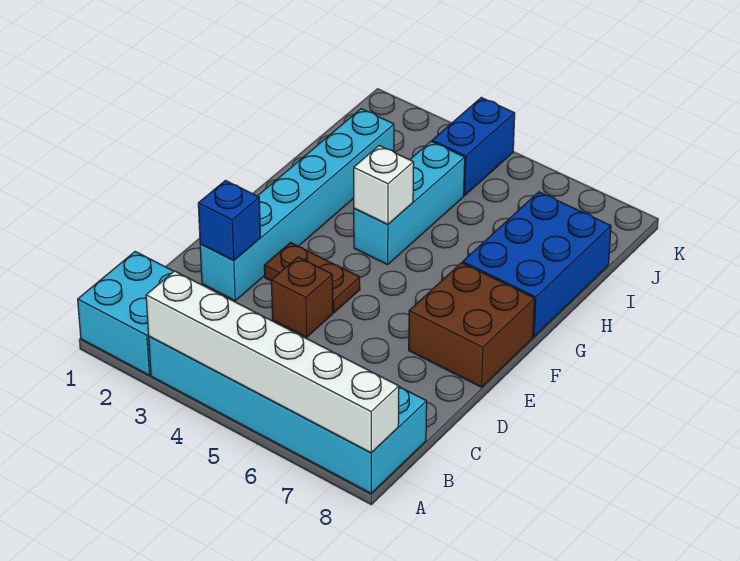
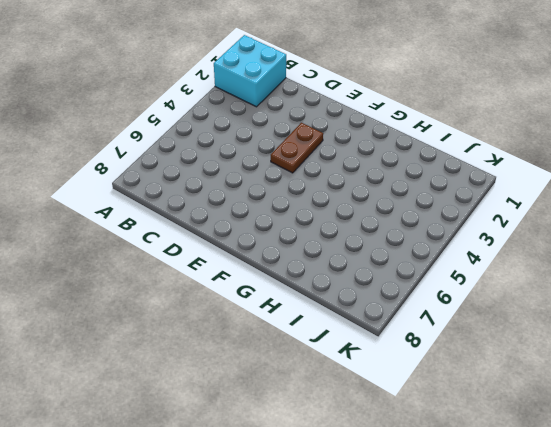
none -> cyan brick A3:B8 level 1
none -> cyan brick D2:I2 level 1
none -> brown brick D4 level 1

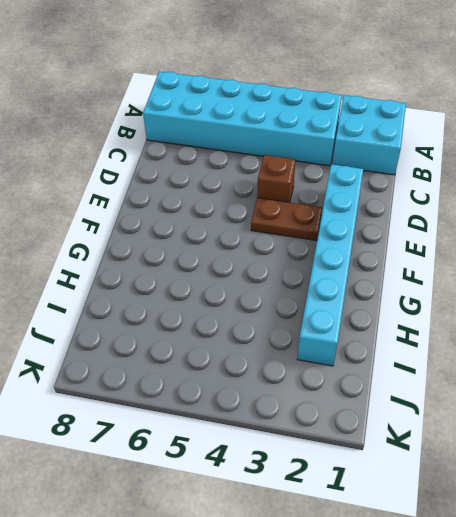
none -> brown brick E7:F8 level 1
none -> cyan brick G4:I4 level 1
none -> blue brick G7:I8 level 1

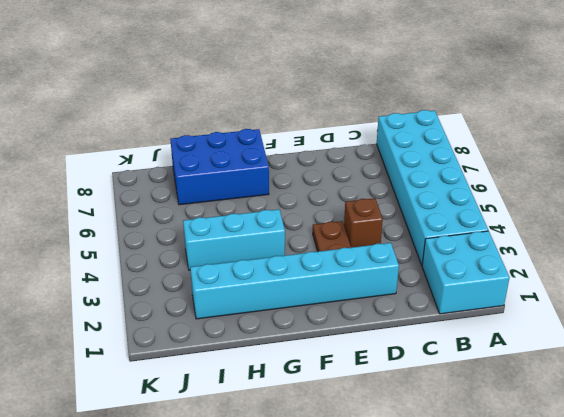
none -> brown brick E7:F8 level 1
none -> blue brick J4:K4 level 1
none -> white brick A3:A8 level 2

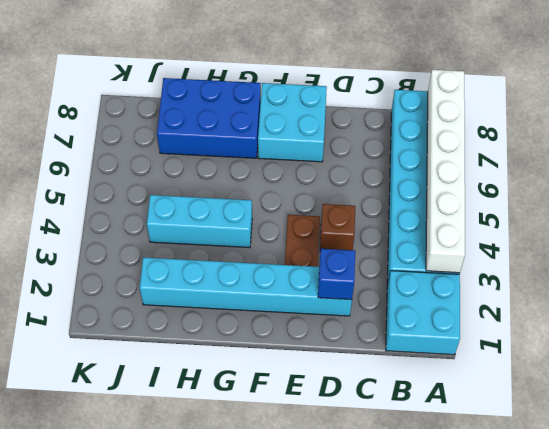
cyan brick E7:F8 level 1 -> brown brick E7:F8 level 1
none -> blue brick J4:K4 level 1
none -> white brick G4 level 2

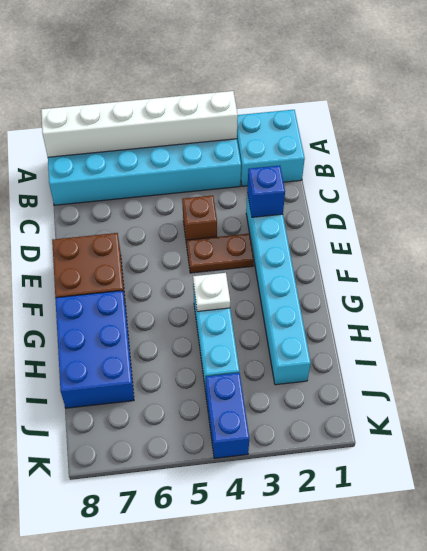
white plate G4 level 2 -> white brick G4 level 2

